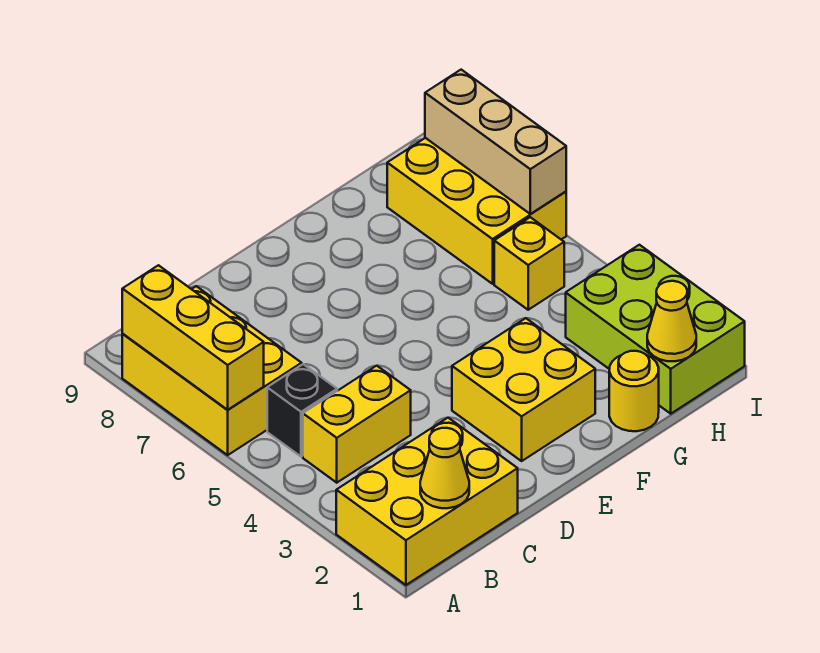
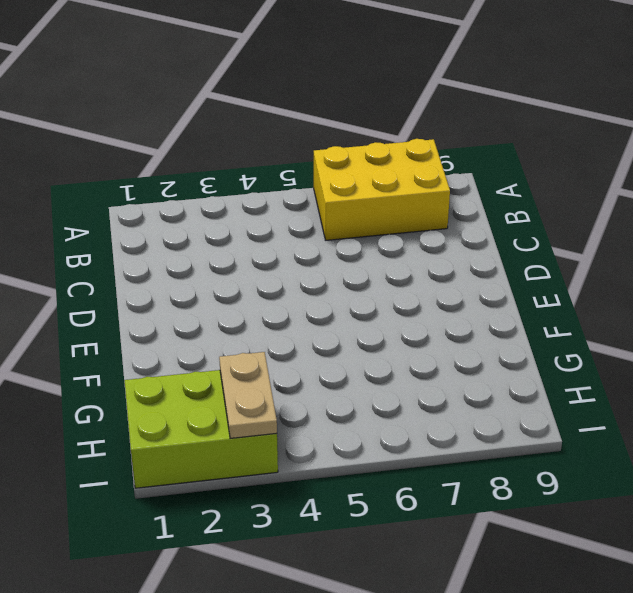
tan plate H3:I3 level 2 -> none
none -> yellow brick A1:C2 level 1
none -> yellow brick B4:C4 level 1
none -> black brick B5 level 1

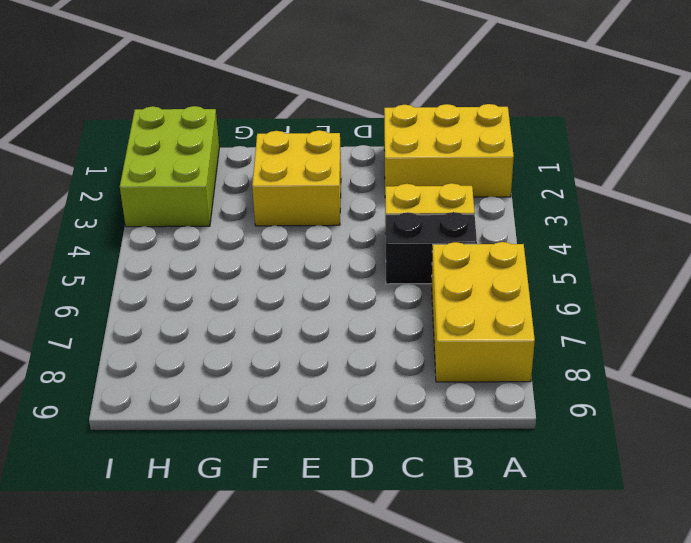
black brick B5:C5 level 1 -> black brick B5 level 1
none -> yellow round brick G1 level 1
none -> yellow brick H5 level 1
none -> yellow brick H6:I8 level 1

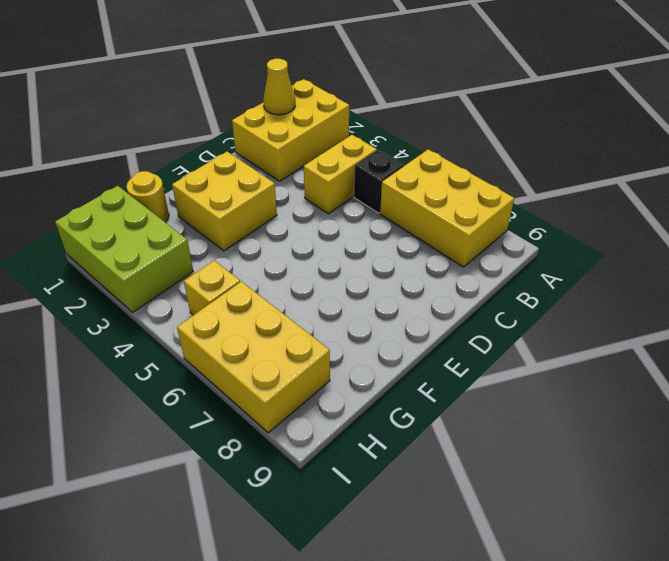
none -> yellow brick A6:A8 level 2
none -> yellow cone H1 level 2
none -> tan brick I6:I8 level 2

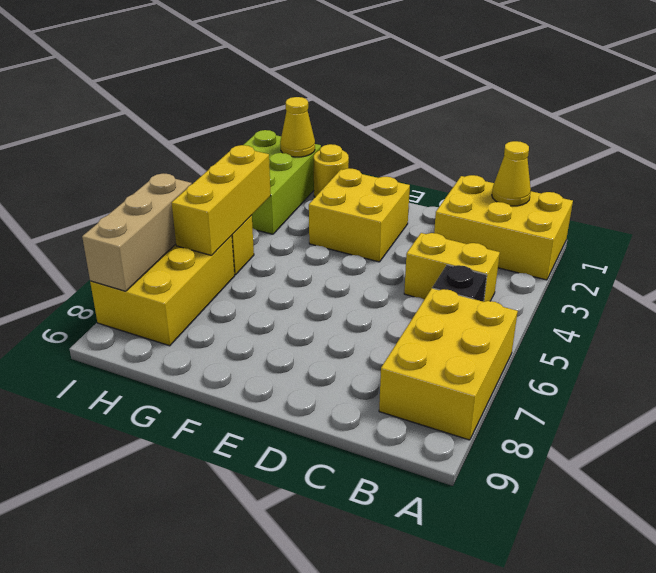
yellow brick H4:H6 level 2 -> yellow brick A6:A8 level 2

